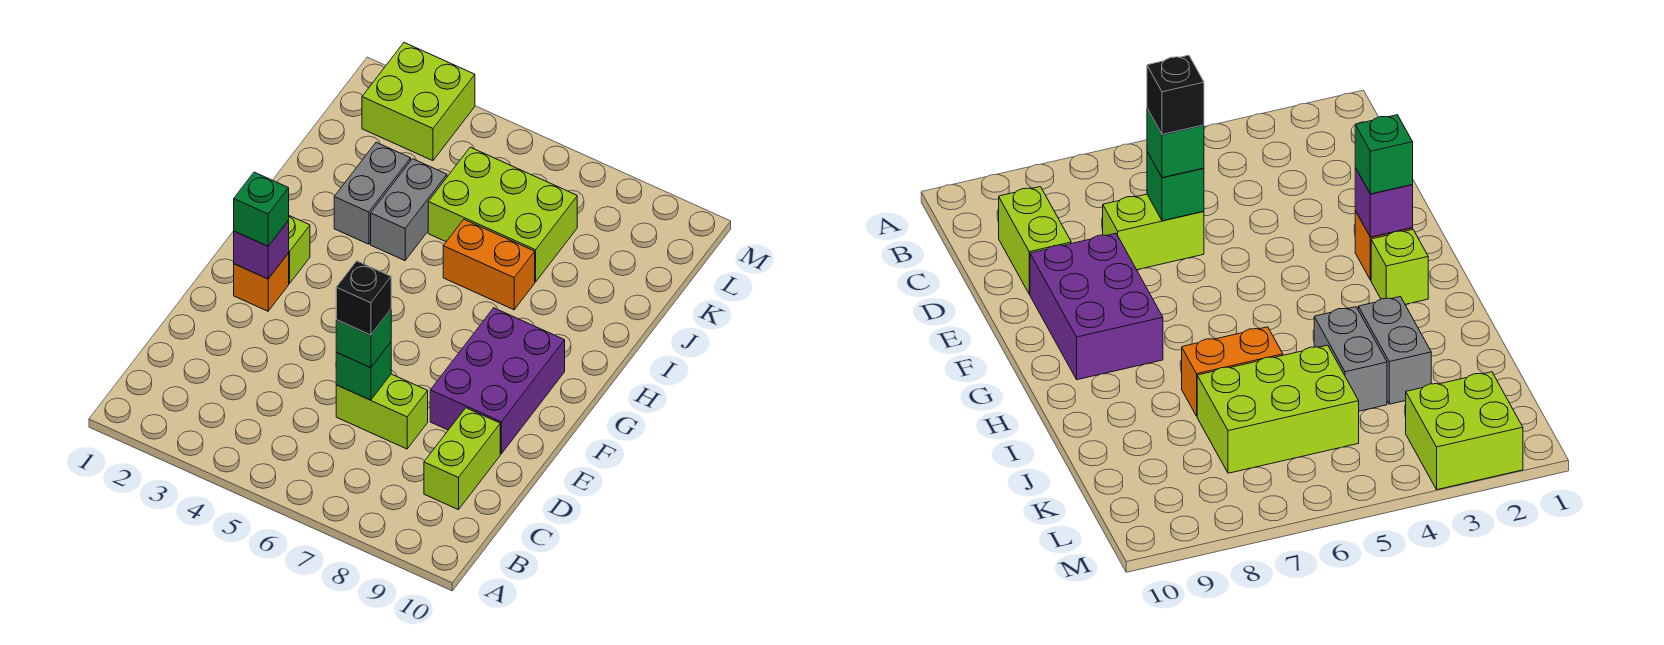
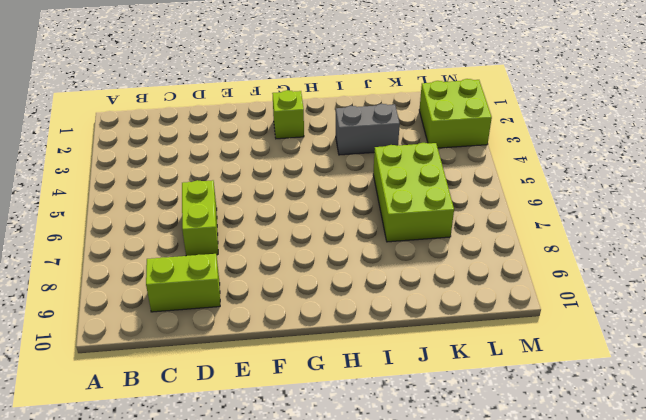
none -> purple brick E8:G9 level 1
none -> orange brick F2 level 1
none -> grey brick I4:J4 level 1

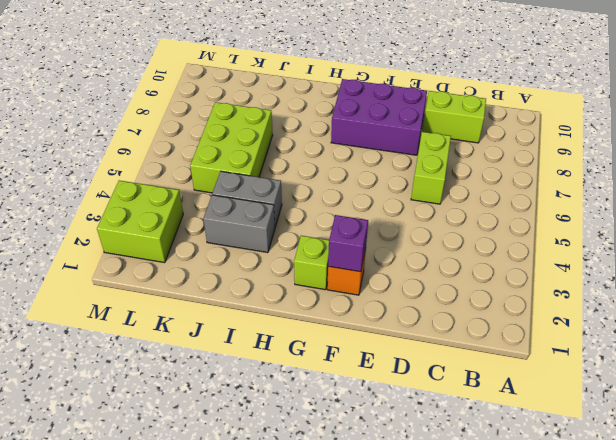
none -> orange brick I6:I7 level 1
none -> green brick D6 level 2
none -> green brick D6 level 3

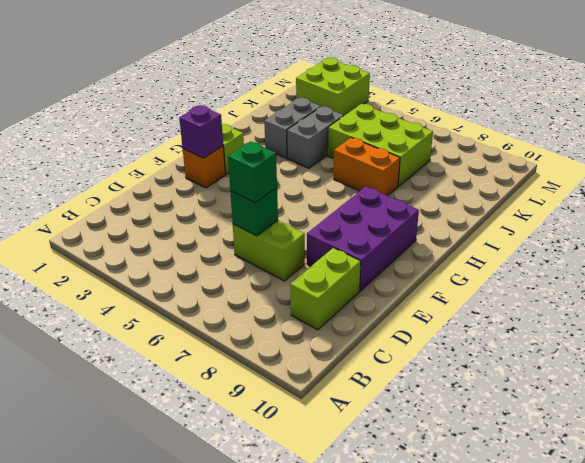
none -> green brick F2 level 3
none -> black brick D6 level 4

